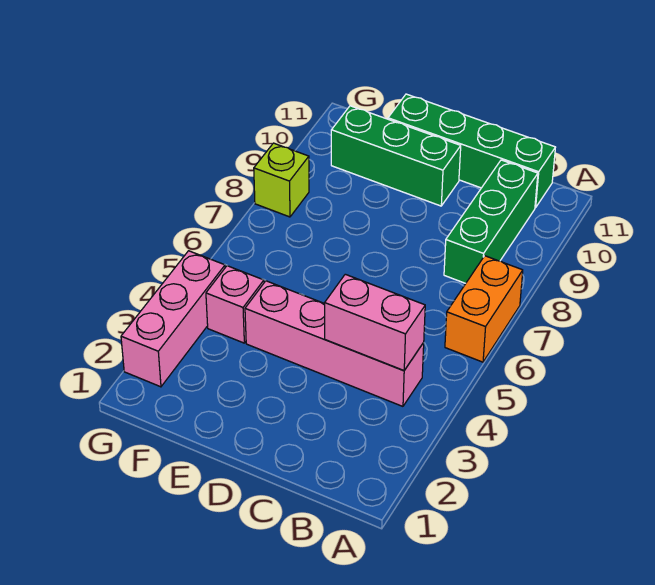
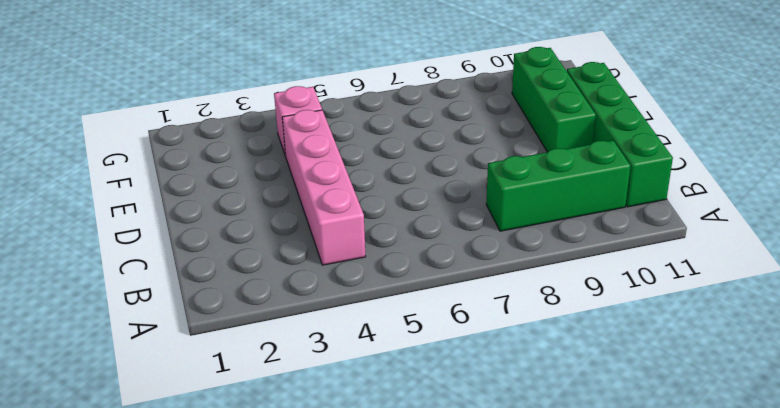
none -> orange brick A6:A7 level 1
none -> pink brick G2:G4 level 1

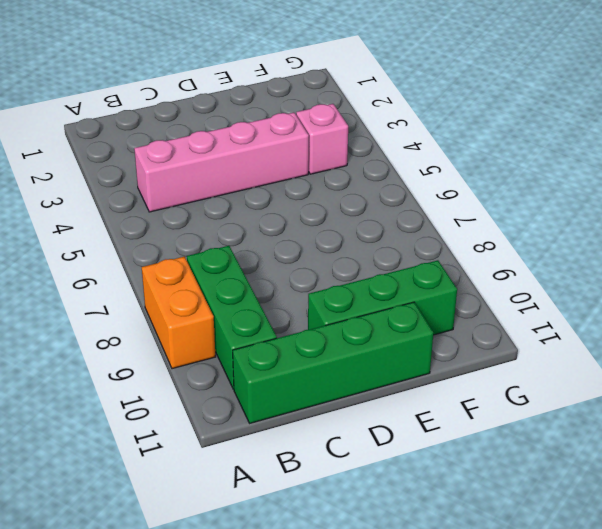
orange brick A8:A9 level 1 -> orange brick A6:A7 level 1
none -> pink brick G2:G4 level 1
none -> lime brick G8 level 1

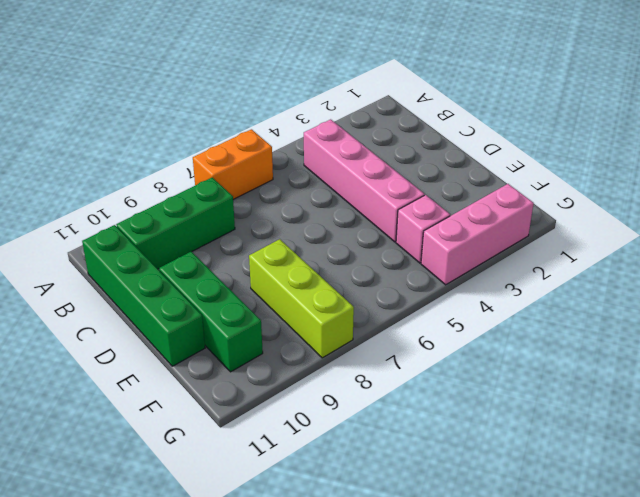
lime brick E8:G8 level 1 -> lime brick G8 level 1
none -> pink brick B4:C4 level 2

